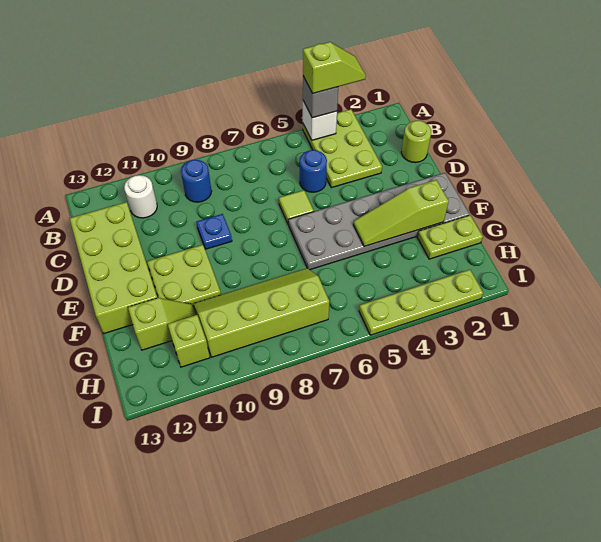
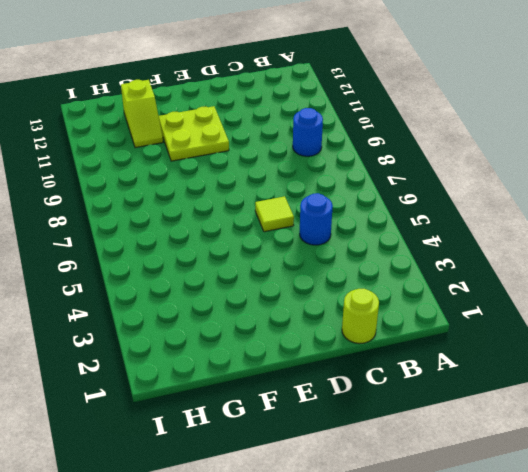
none -> lime plate A3:C4 level 1
none -> white round brick B11 level 1
none -> lime brick C12:F13 level 1

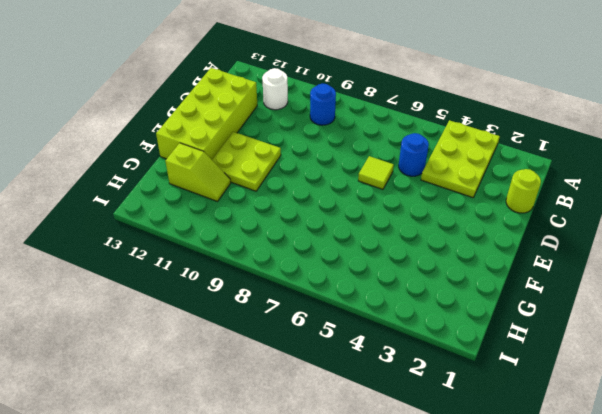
none -> blue plate D9 level 1
none -> grey plate E1:F6 level 1
none -> lime plate G1:G2 level 1

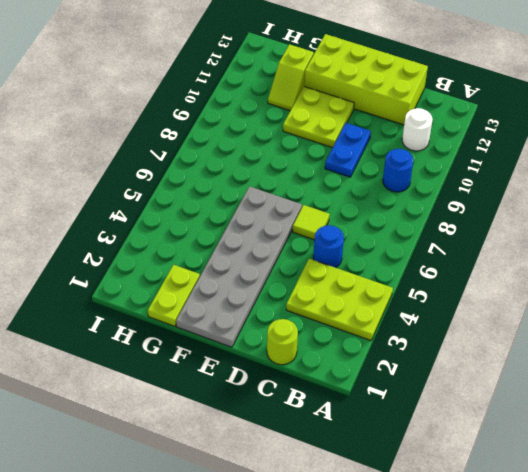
blue plate D9:D10 level 1 -> blue plate D9 level 1
none -> lime slope G7:H10 level 1 top H
none -> lime brick H11 level 1
none -> lime plate I2:I5 level 1

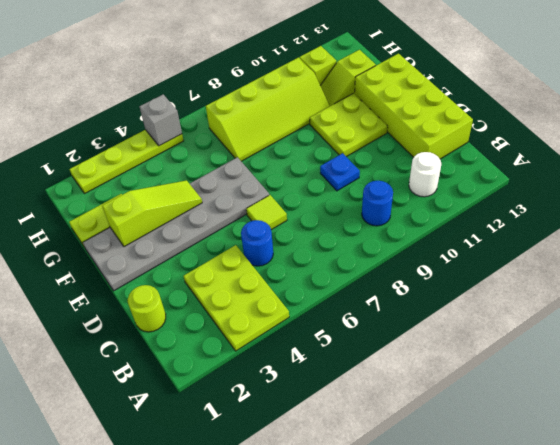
grey brick I5 level 2 -> grey brick A4 level 3
none -> white brick A4 level 2
none -> lime slope A3:A4 level 4 top 4

